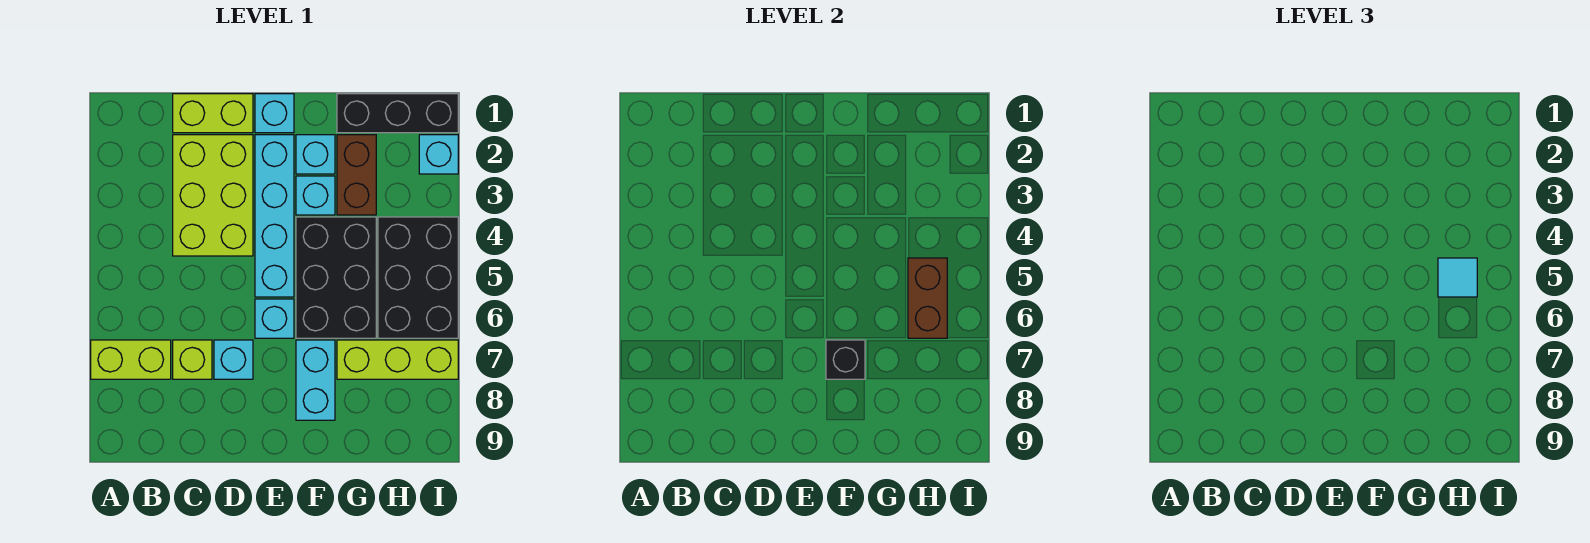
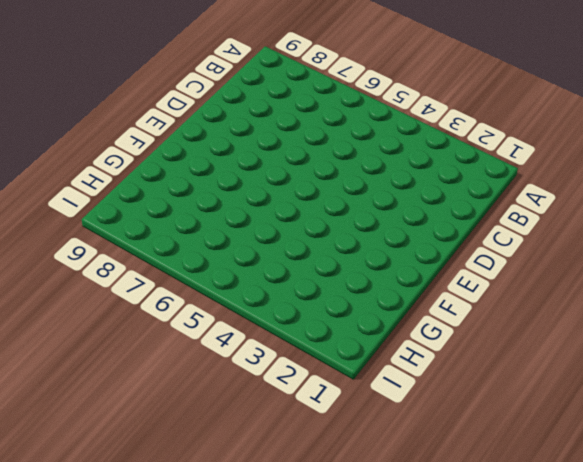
none -> lime brick A7:B7 level 1
none -> lime brick C1:D1 level 1
none -> lime brick C2:D4 level 1

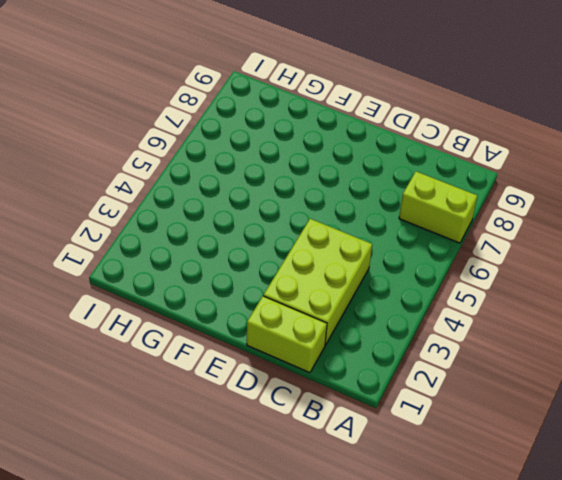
none -> lime brick C7 level 1
none -> cyan brick D7 level 1
none -> cyan brick E1 level 1

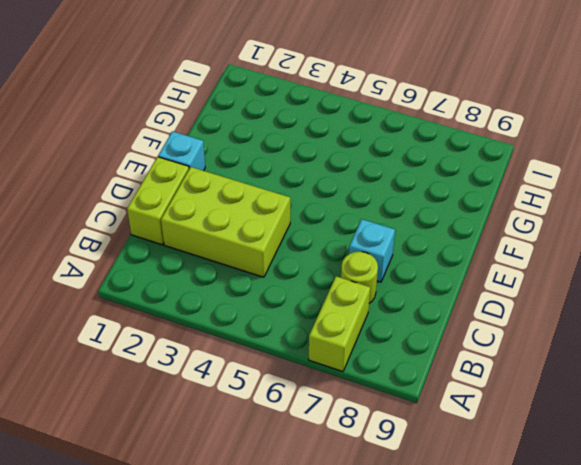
lime round brick C7 level 1 -> lime brick C7 level 1
none -> cyan brick E2:E5 level 1
none -> cyan brick E6 level 1
none -> cyan brick F2 level 1

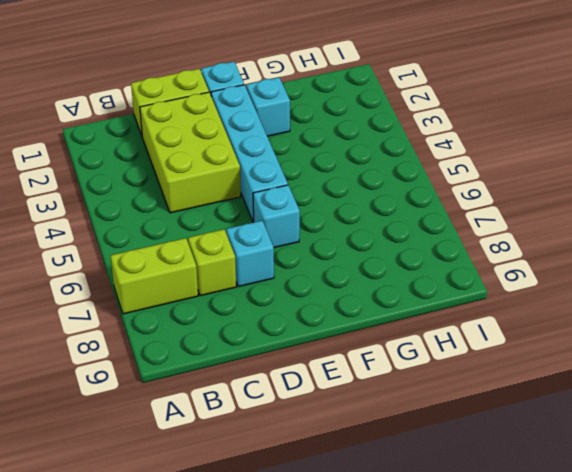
none -> cyan brick F3 level 1
none -> black brick F4:G6 level 1
none -> cyan brick F7:F8 level 1

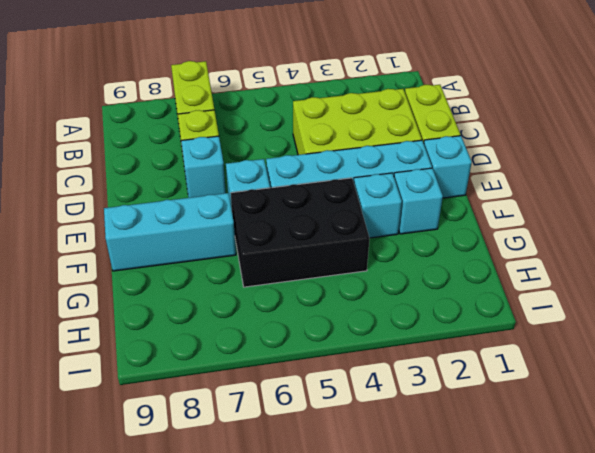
cyan brick F7:F9 level 1 -> cyan brick F7:F8 level 1
none -> black brick G1:I1 level 1
none -> brown brick G2:G3 level 1
none -> lime brick G7:I7 level 1

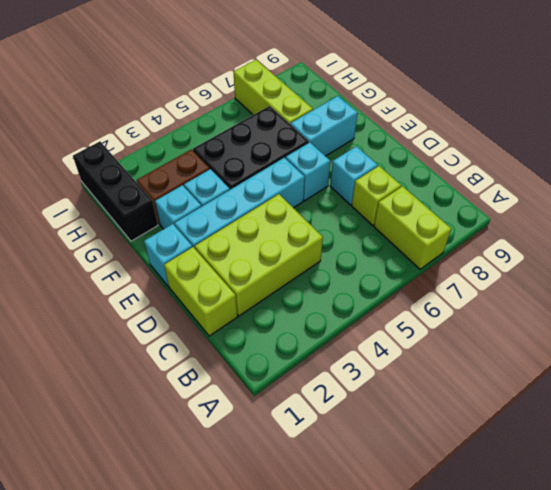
none -> black brick H4:I6 level 1
none -> cyan brick I2 level 1
none -> black brick F7 level 2

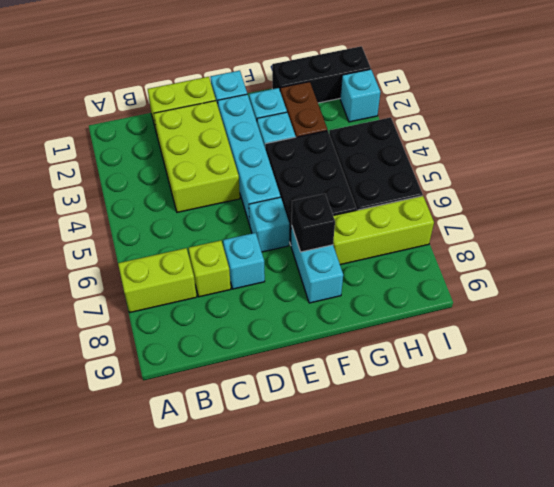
none -> brown brick H5:H6 level 2
none -> cyan tile H5 level 3

